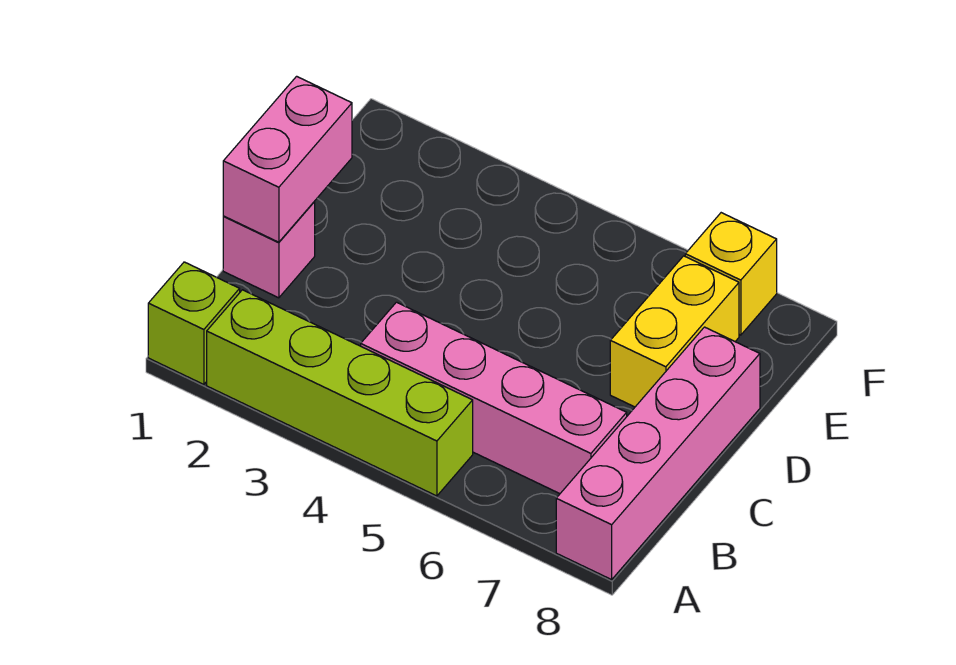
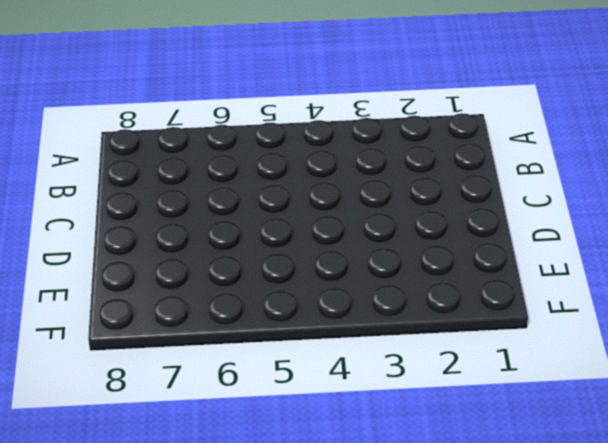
none -> lime brick A1 level 1
none -> lime brick A2:A5 level 1

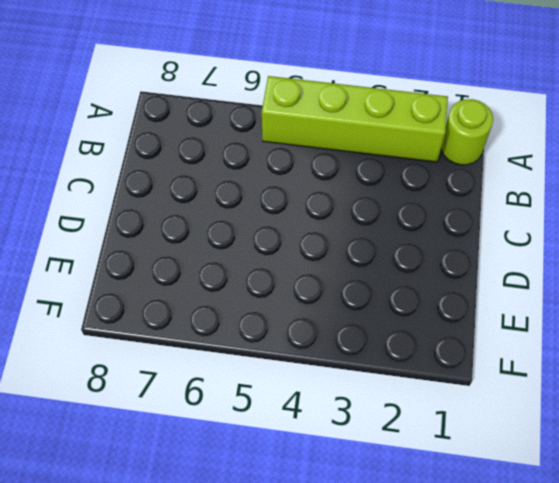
lime round brick A1 level 1 -> lime brick A1 level 1
none -> pink brick A8:D8 level 1
none -> pink brick B4:B7 level 1

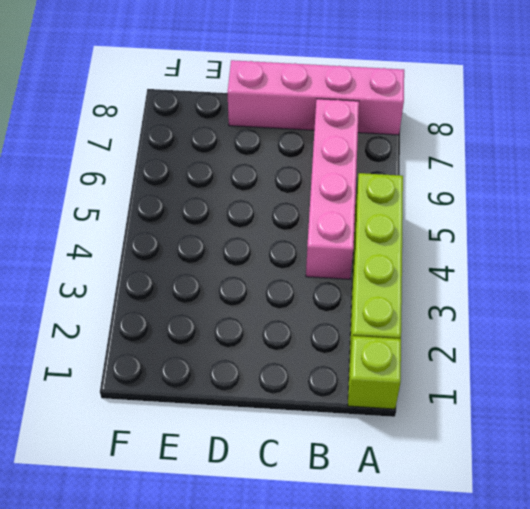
none -> pink brick C1 level 1
none -> yellow brick D7:E7 level 1

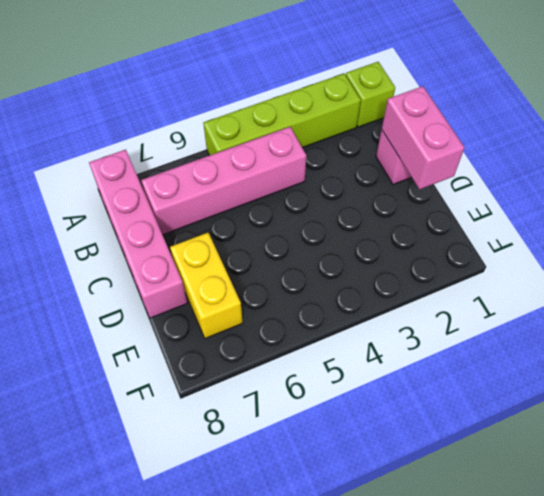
none -> yellow brick F7 level 1

